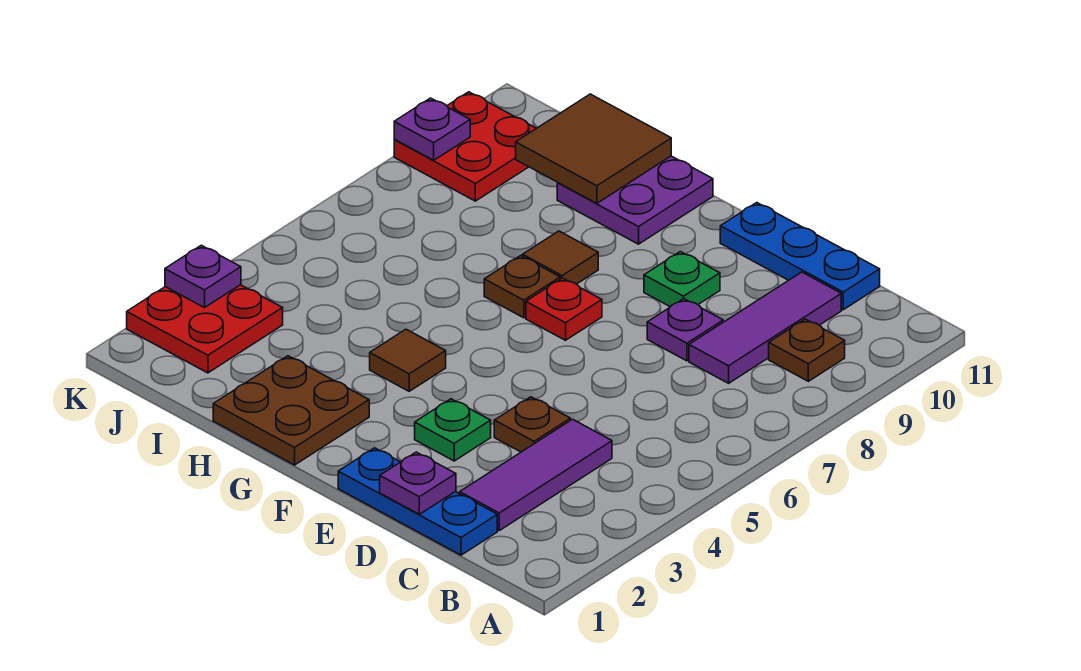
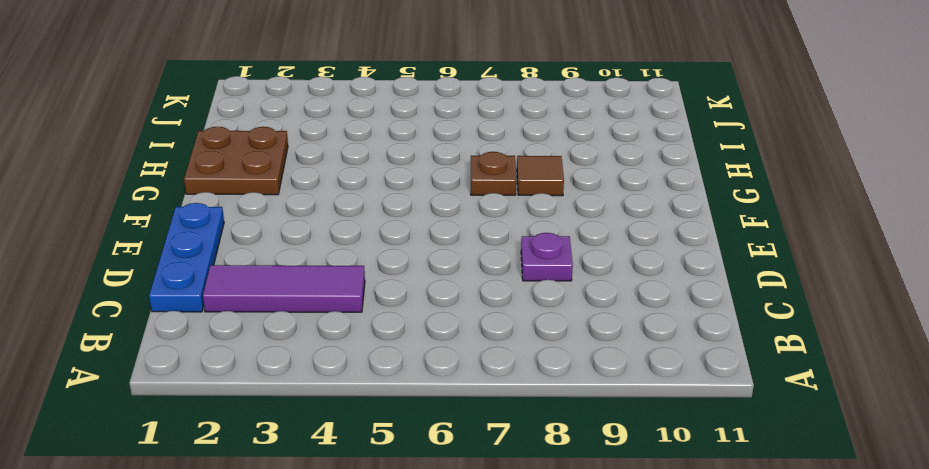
none -> brown plate B9 level 1
none -> purple tile C8:C10 level 1
none -> blue plate C11:E11 level 1

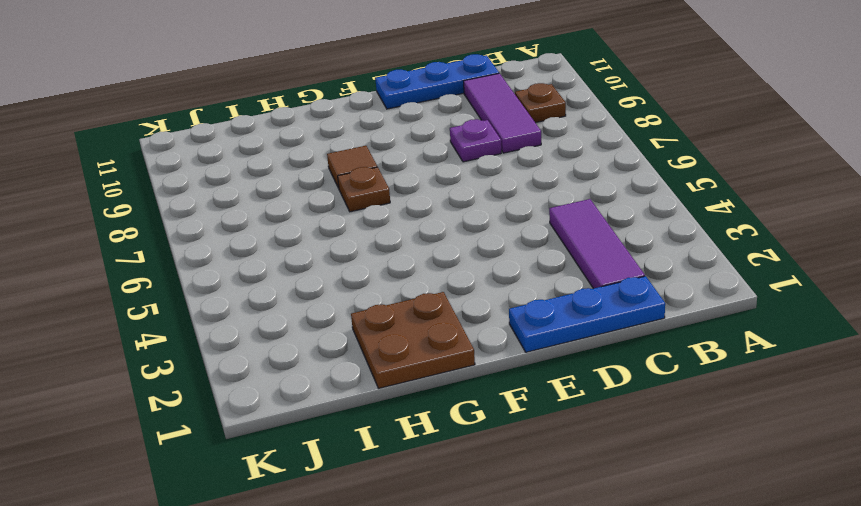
none -> brown plate D4 level 1
none -> green plate E3 level 1
none -> green plate E9 level 1

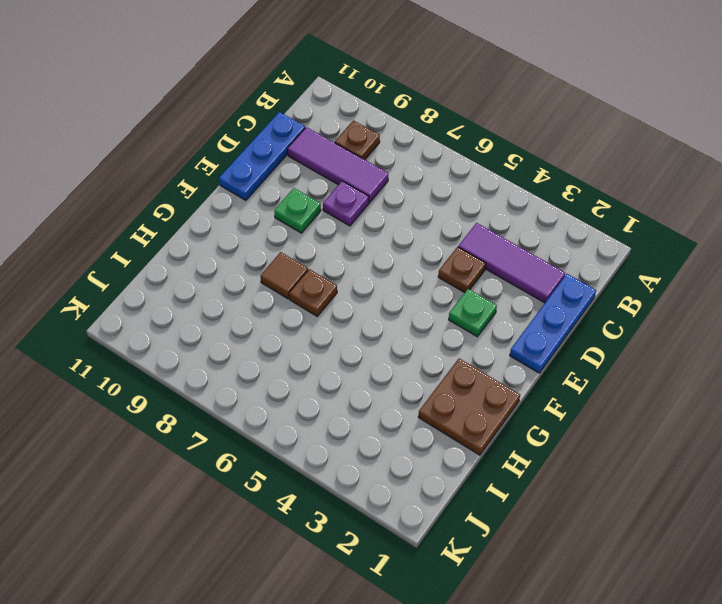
none -> red plate F7 level 1
none -> brown tile G4 level 1
none -> purple plate G10:H11 level 1

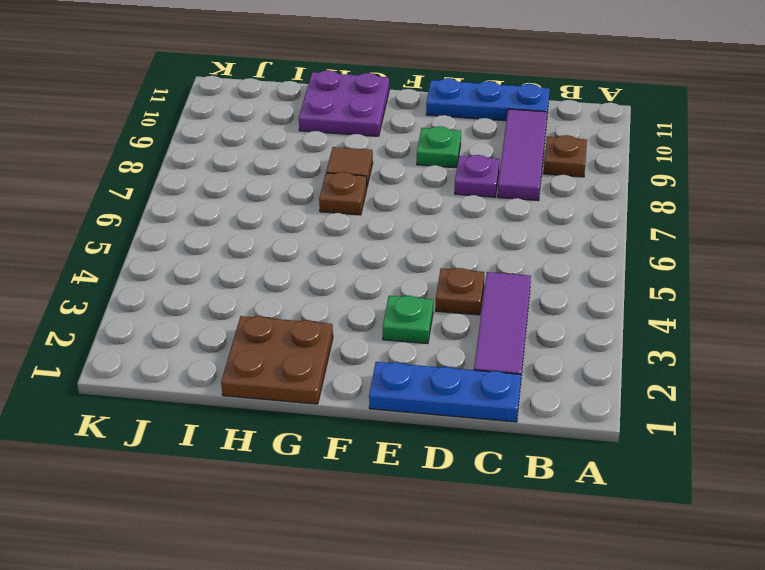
none -> red plate F7 level 1
none -> brown tile G4 level 1
none -> red plate J2:K3 level 1

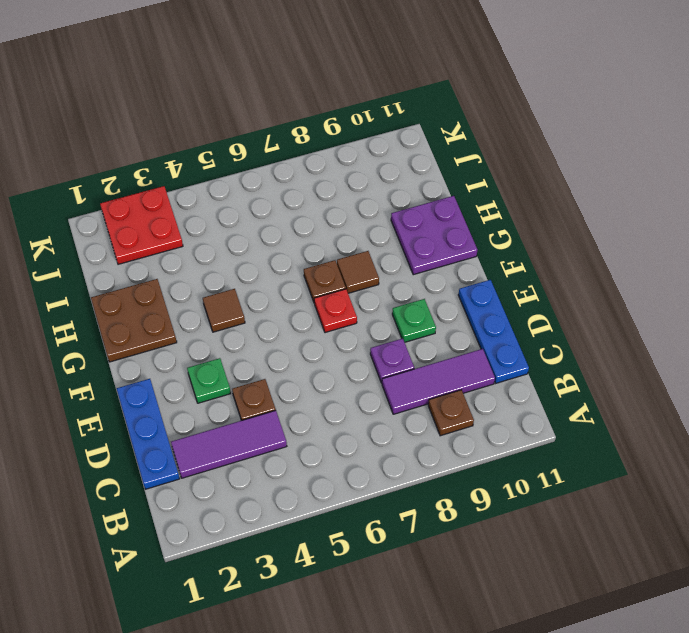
none -> red plate J9:K10 level 1
none -> purple plate D1 level 2
none -> brown tile H10:I11 level 2

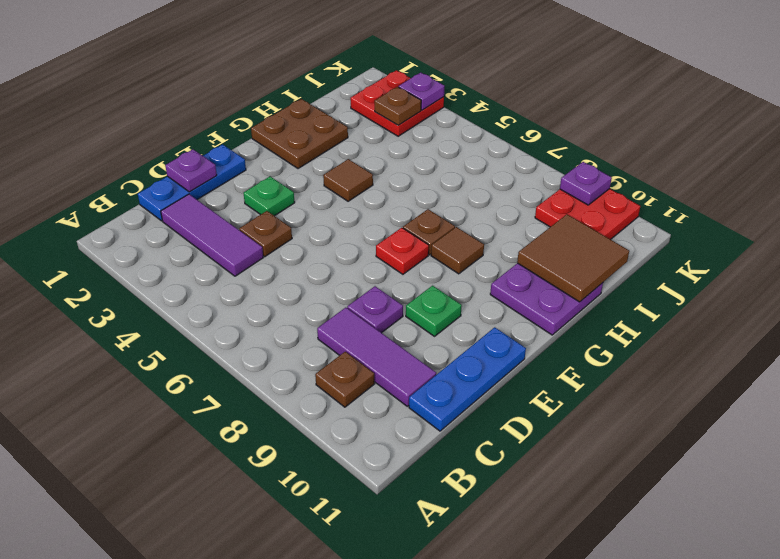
brown plate J3 level 2 -> none

